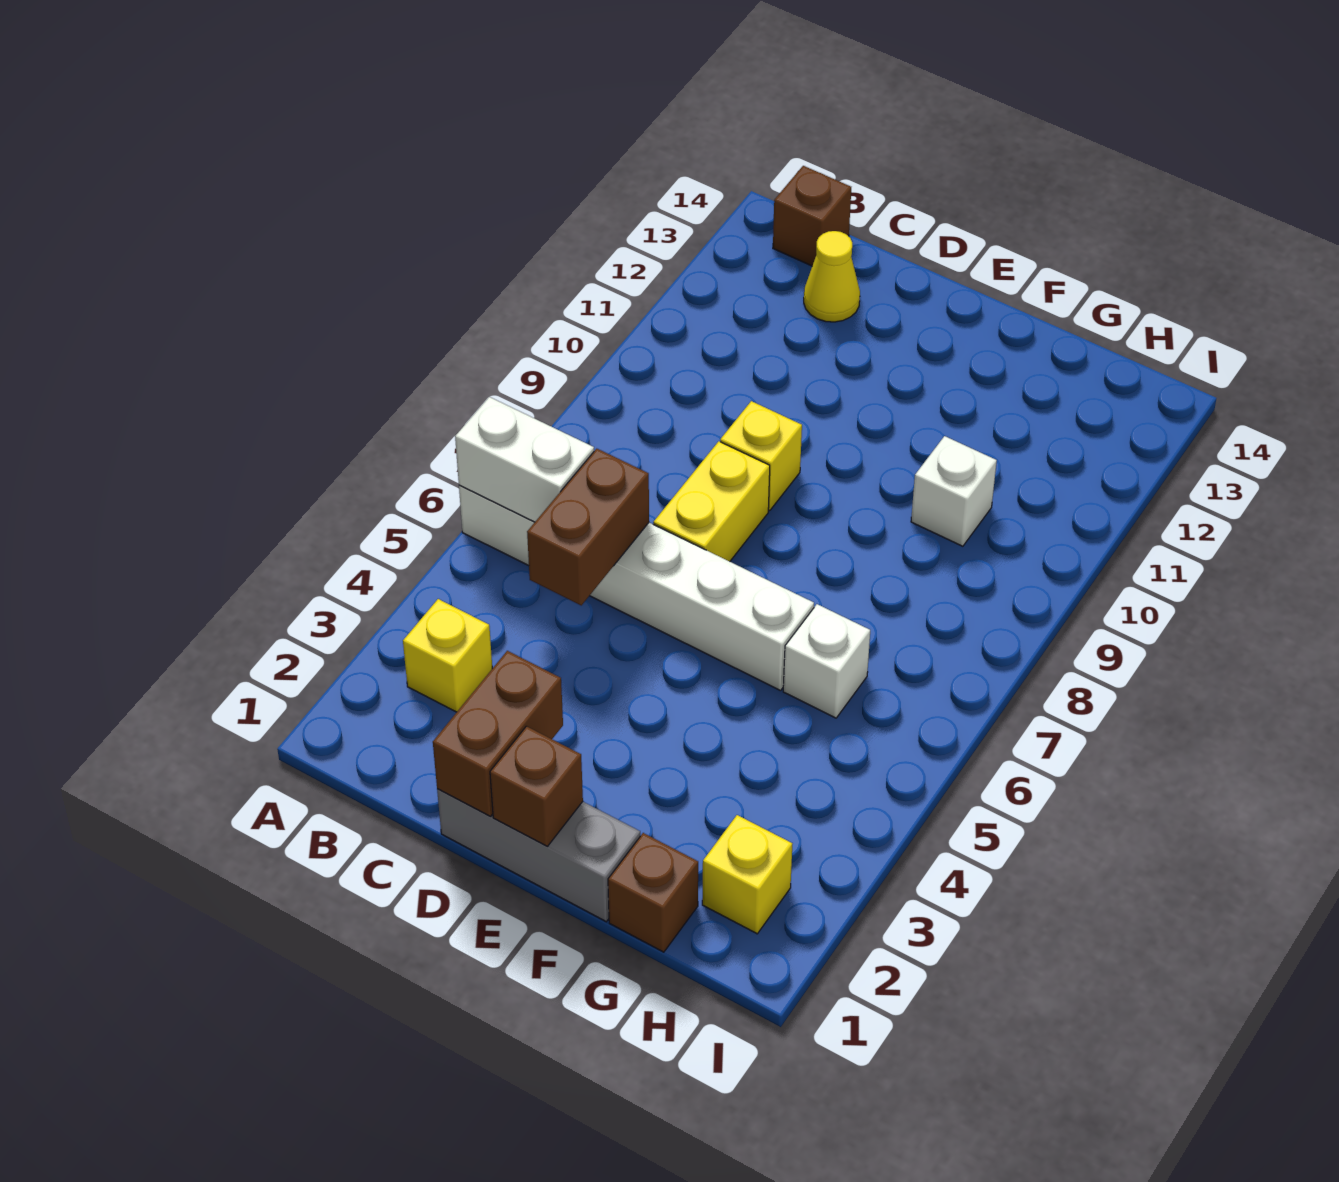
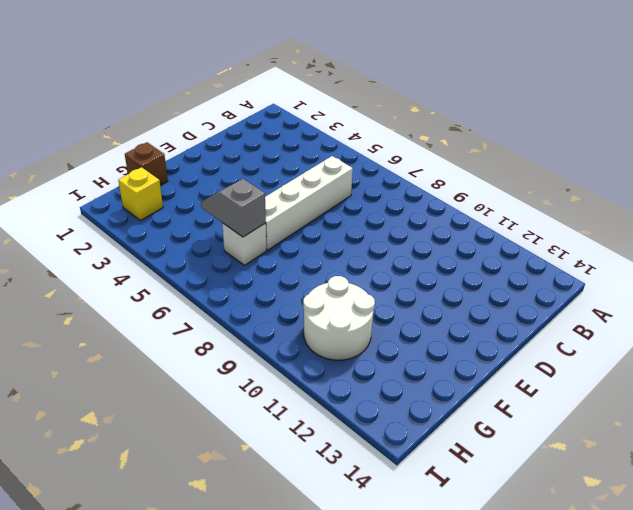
white brick C6:F6 level 1 -> white brick A6:F6 level 1
grey slope G5:G6 level 2 top 6 -> none
white round brick G10:H11 level 1 -> white brick G10 level 1
none -> yellow brick B3 level 1
none -> brown brick B14 level 1
none -> yellow cone C13 level 1

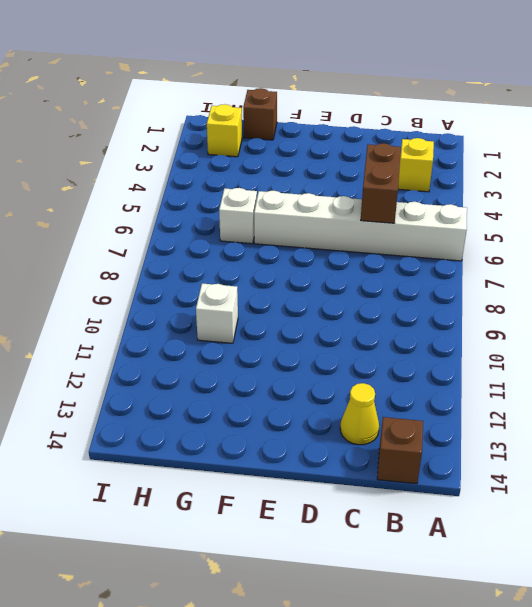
none -> grey brick D1:F1 level 1
none -> yellow brick D7:D8 level 1
none -> yellow brick D9 level 1

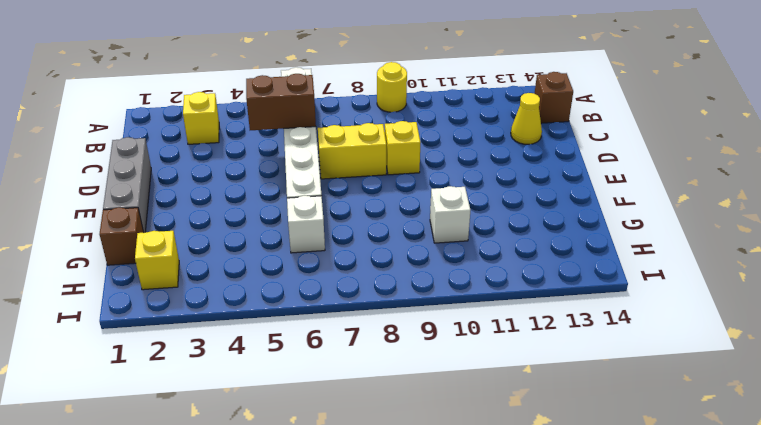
yellow round brick A9 level 1 -> none
none -> white brick A6:B6 level 2
none -> brown brick D1:D2 level 2
none -> brown brick E1 level 2

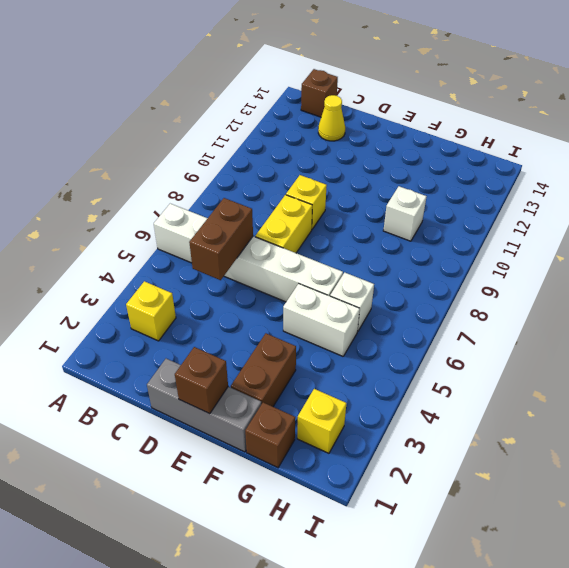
brown brick F2:F3 level 1 -> brown brick D1:D2 level 2
white brick F5:G5 level 1 -> white brick A6:B6 level 2

